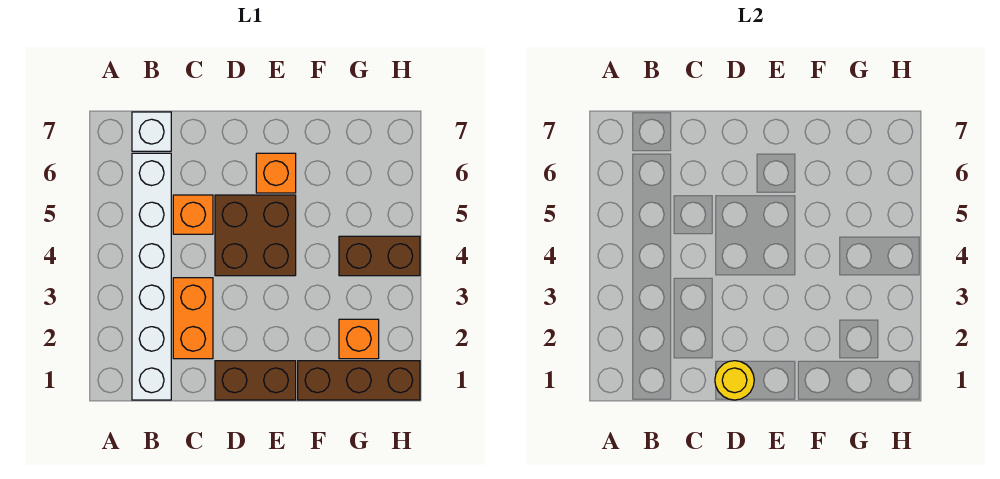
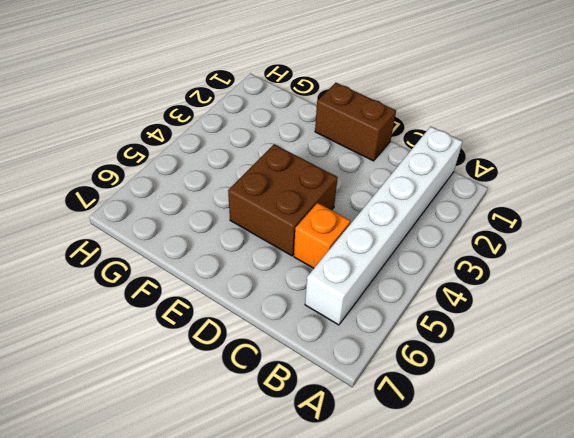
none -> white brick B7 level 1
none -> orange brick C2:C3 level 1

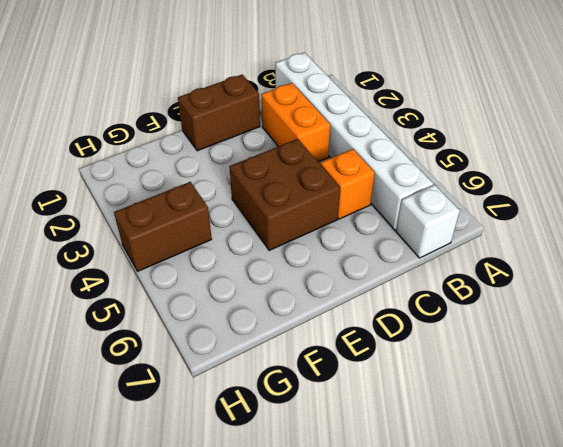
none -> orange brick E6 level 1
none -> brown brick F1:H1 level 1

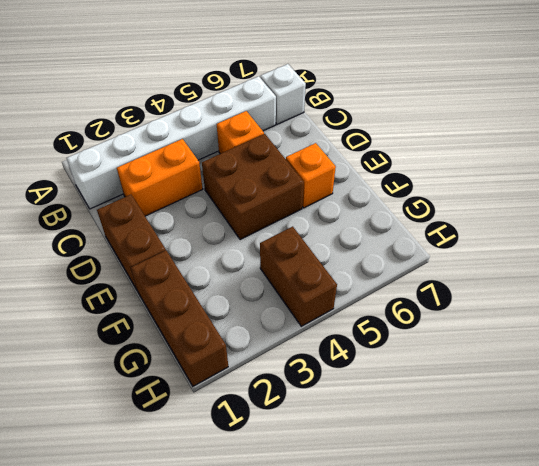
none -> orange brick G2 level 1
none -> yellow round brick D1 level 2

